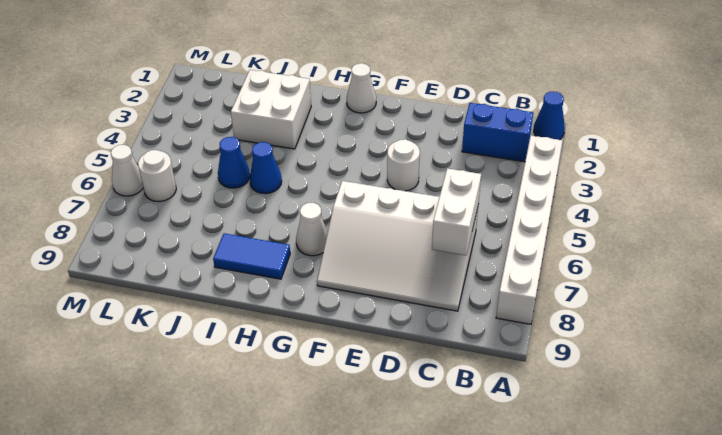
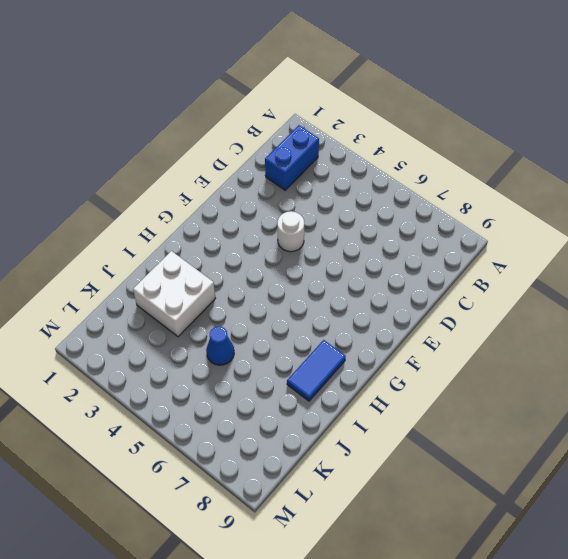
none -> blue cone A1 level 1
none -> white brick A3:A8 level 1
none -> white slope C6:F8 level 1 top 6

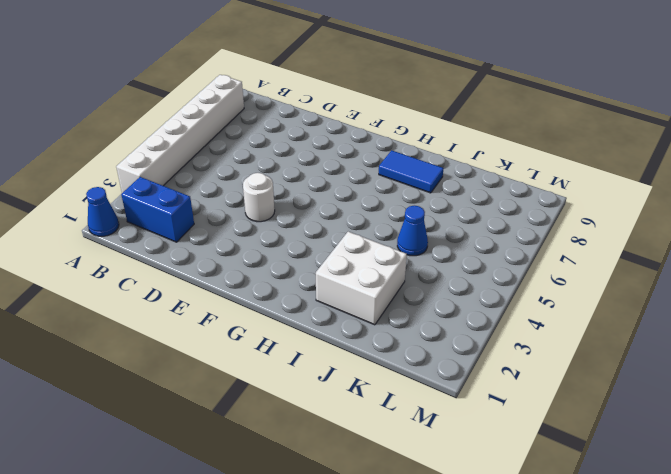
none -> white slope C6:F8 level 1 top 6
none -> white cone G1 level 1
none -> white cone G7 level 1

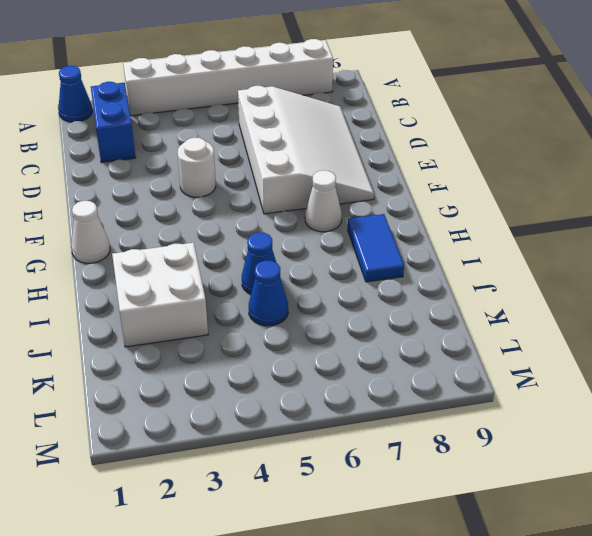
none -> white round brick L6 level 1
none -> white cone M6 level 1
none -> white brick C6:C7 level 2

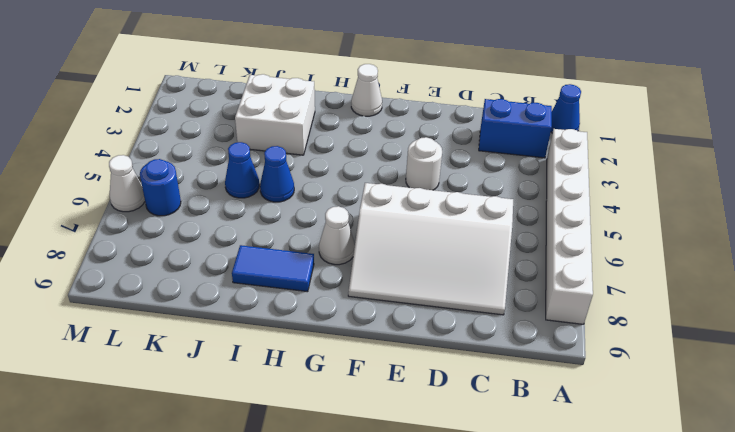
blue round brick L6 level 1 -> white round brick L6 level 1
none -> white brick C6:C7 level 2

